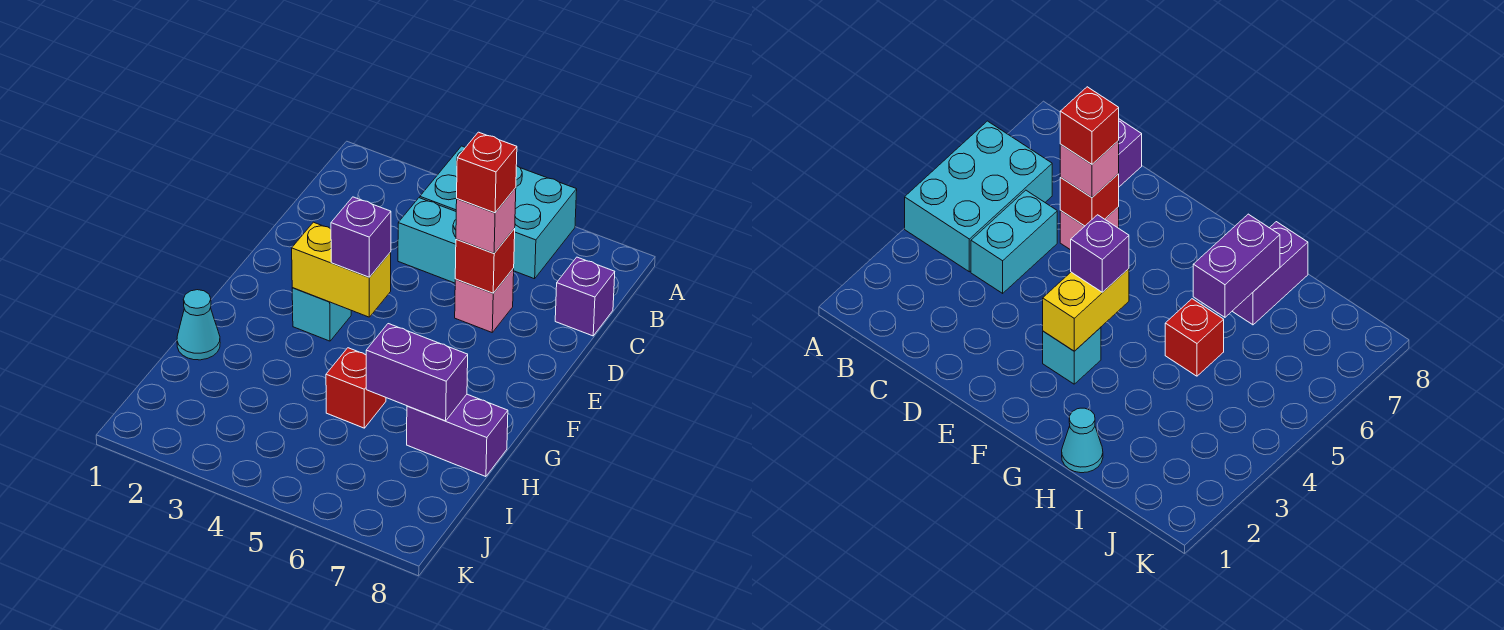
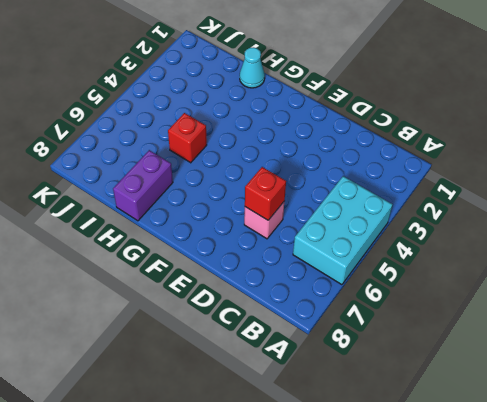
none -> cyan brick C4:C5 level 1
none -> purple brick C8 level 1
none -> cyan brick F3 level 1

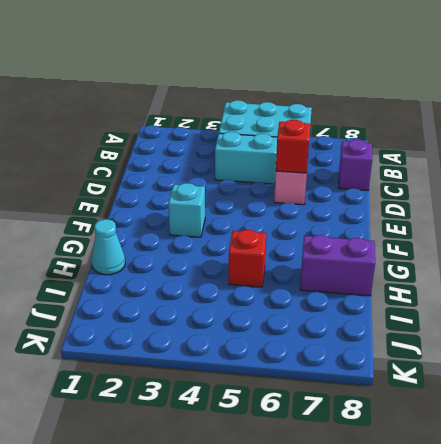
none -> yellow brick F3:F4 level 2
none -> purple brick H6:H7 level 2
none -> pink brick D6 level 3

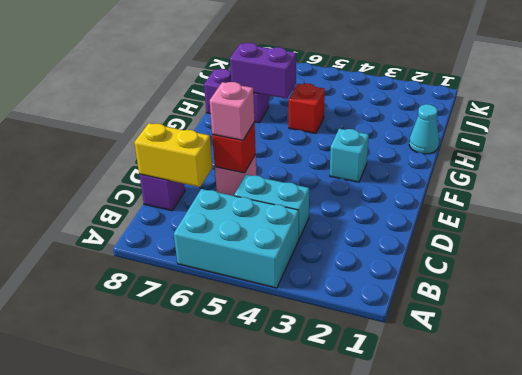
yellow brick C7:C8 level 2 -> yellow brick F3:F4 level 2
none -> purple brick F4 level 3
none -> red brick D6 level 4

